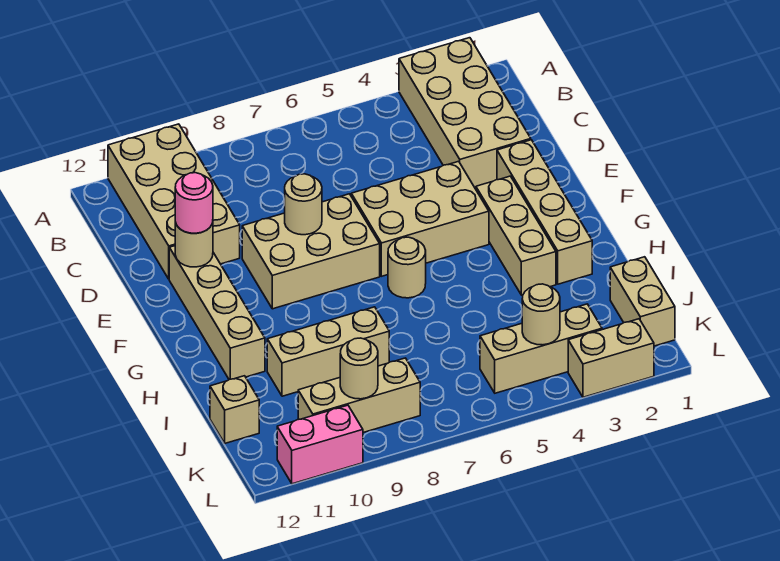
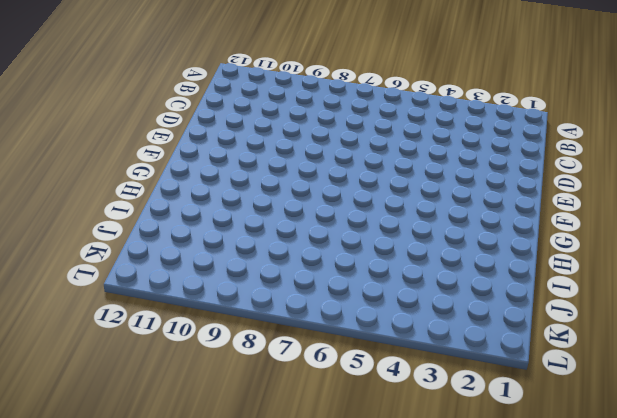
none -> tan brick A2:D3 level 1
none -> tan brick A10:D11 level 1
none -> tan brick E2:H2 level 1

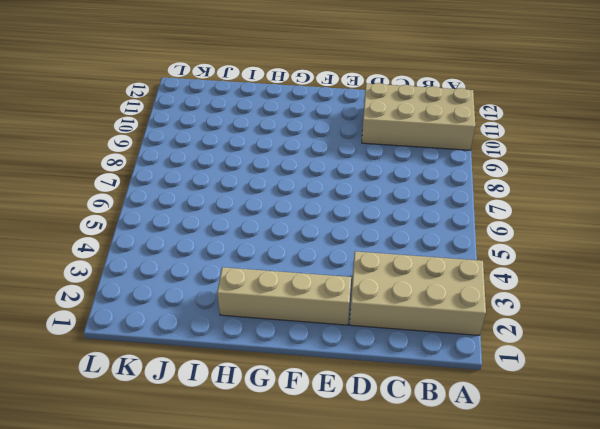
none -> tan brick E4:F6 level 1
none -> tan brick E7:F9 level 1
none -> tan brick E11:H11 level 1

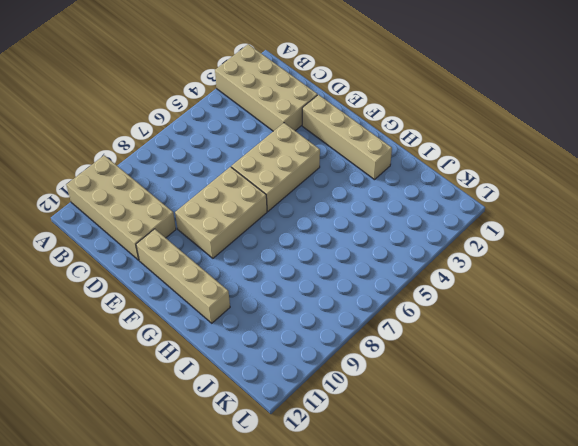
none -> tan brick F3:H3 level 1
none -> tan round brick G6 level 1
none -> tan brick I8:I10 level 1

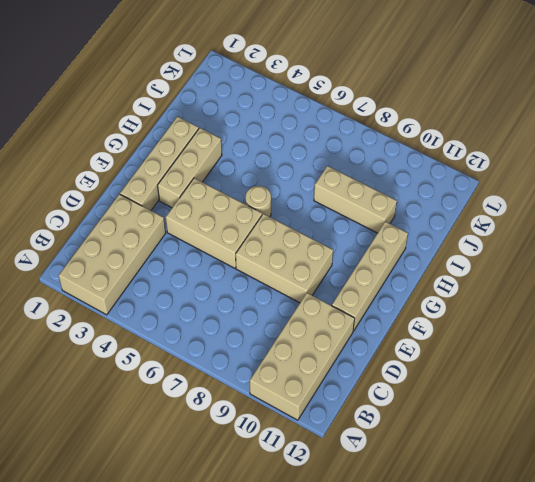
none -> tan brick J1:K1 level 1
none -> tan brick J12 level 1
none -> tan brick K3:K5 level 1

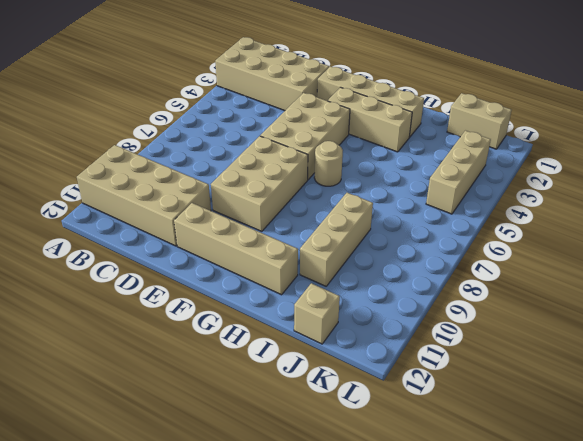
none -> tan brick K8:K10 level 1
none -> tan brick L2:L3 level 1
none -> pink brick L10:L11 level 1

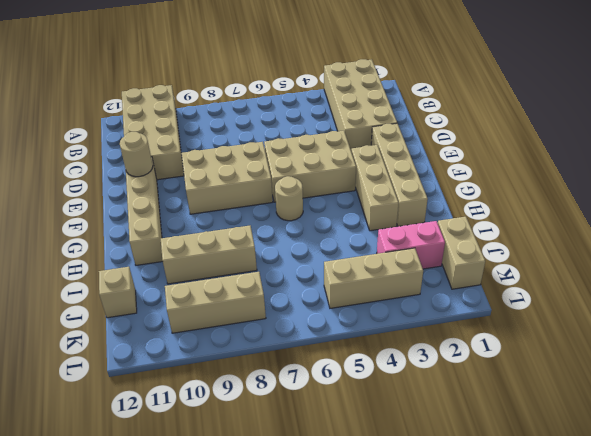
pink brick J2:J3 level 1 -> pink brick L10:L11 level 1
none -> tan brick L2:L3 level 1
none -> tan round brick E8 level 2
none -> tan round brick K4 level 2

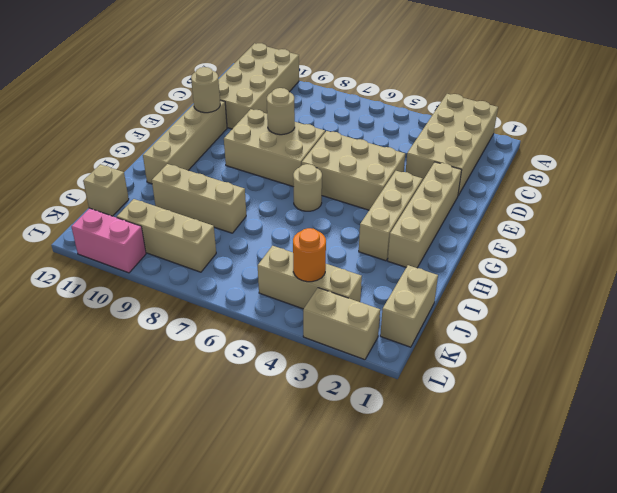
orange round brick K4 level 2 -> tan round brick K4 level 2
none -> tan round brick K9 level 2
none -> pink round brick E11 level 3

